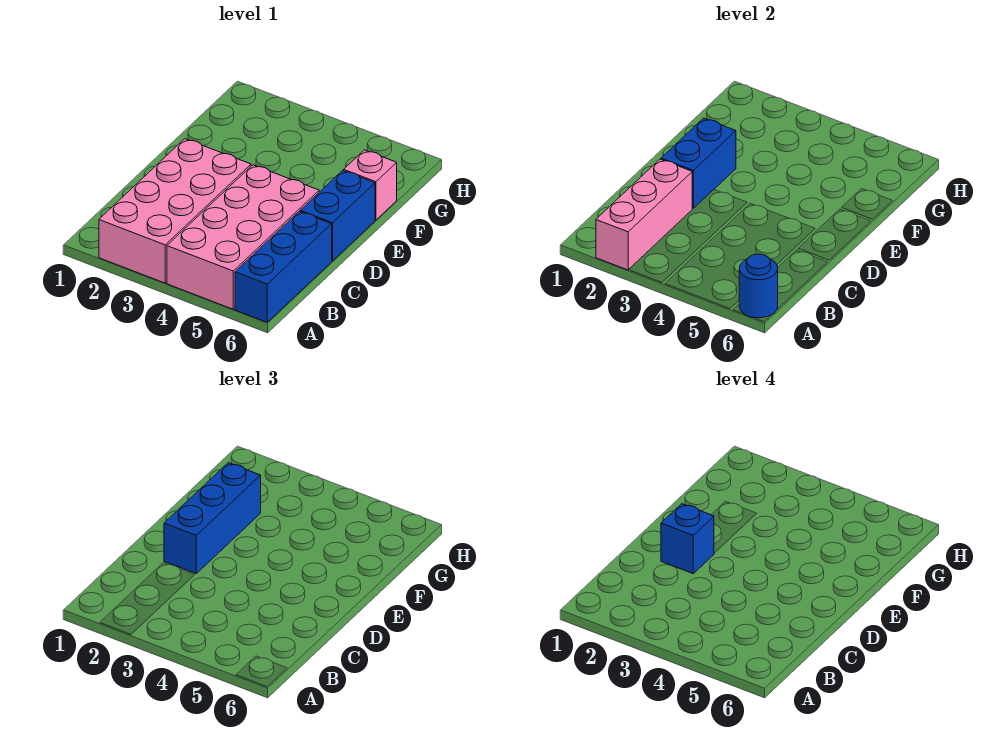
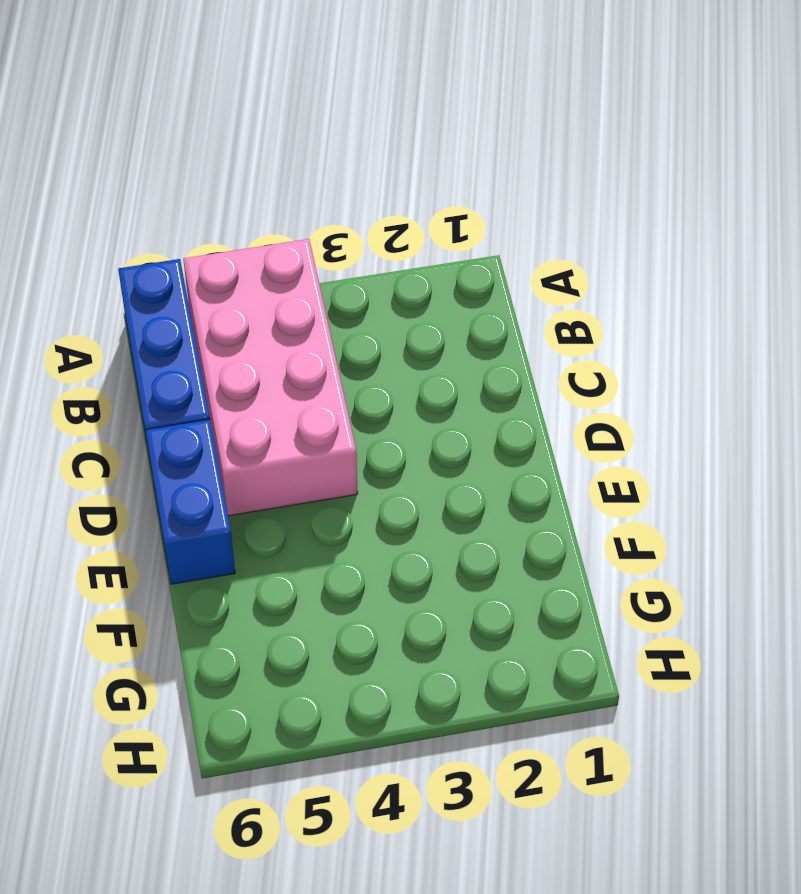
none -> pink brick A2:D3 level 1
none -> pink brick F6 level 1

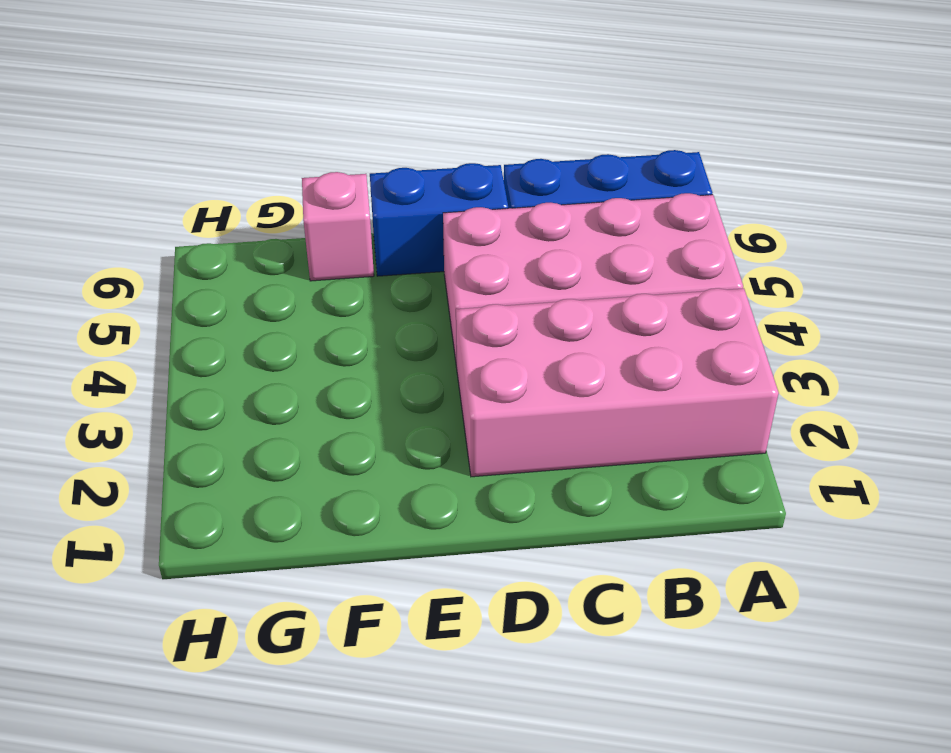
none -> pink brick A2:C2 level 2
none -> blue round brick A6 level 2

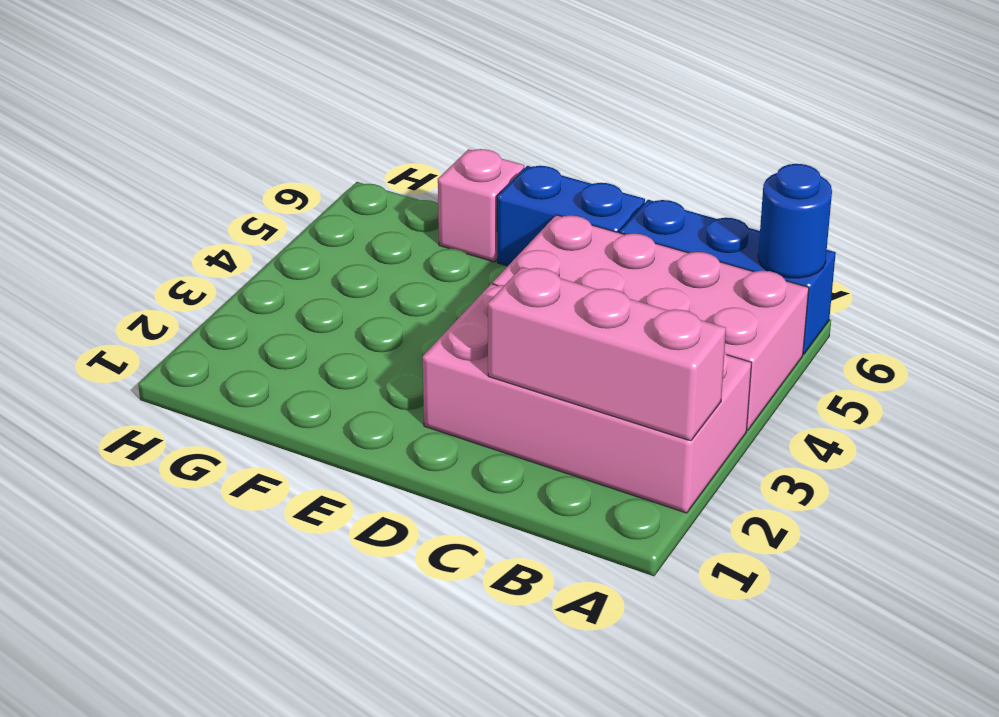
none -> blue brick D2:E2 level 2
none -> blue brick D2:F2 level 3

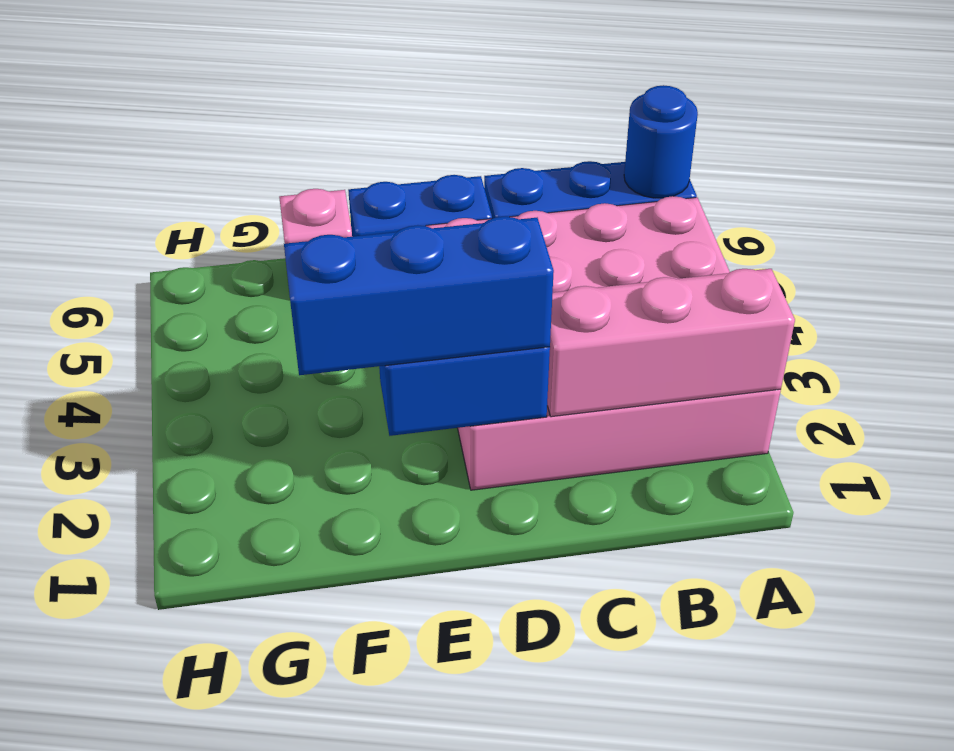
none -> blue brick D2 level 4

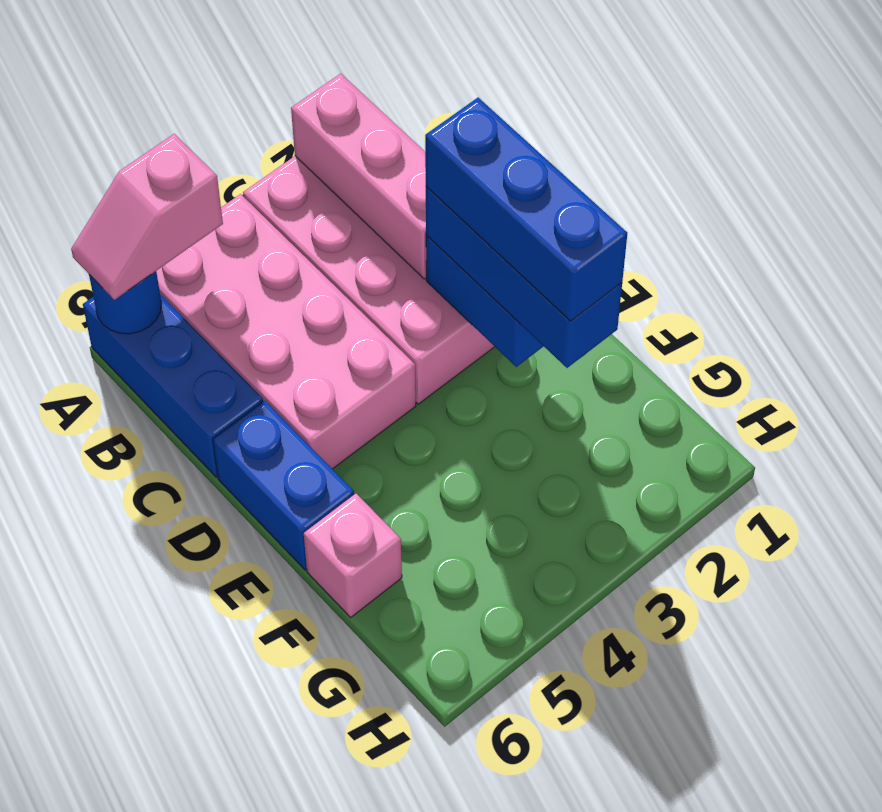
pink slope A5:A6 level 3 top 5 -> none
blue brick D2:F2 level 4 -> blue brick D2 level 4

